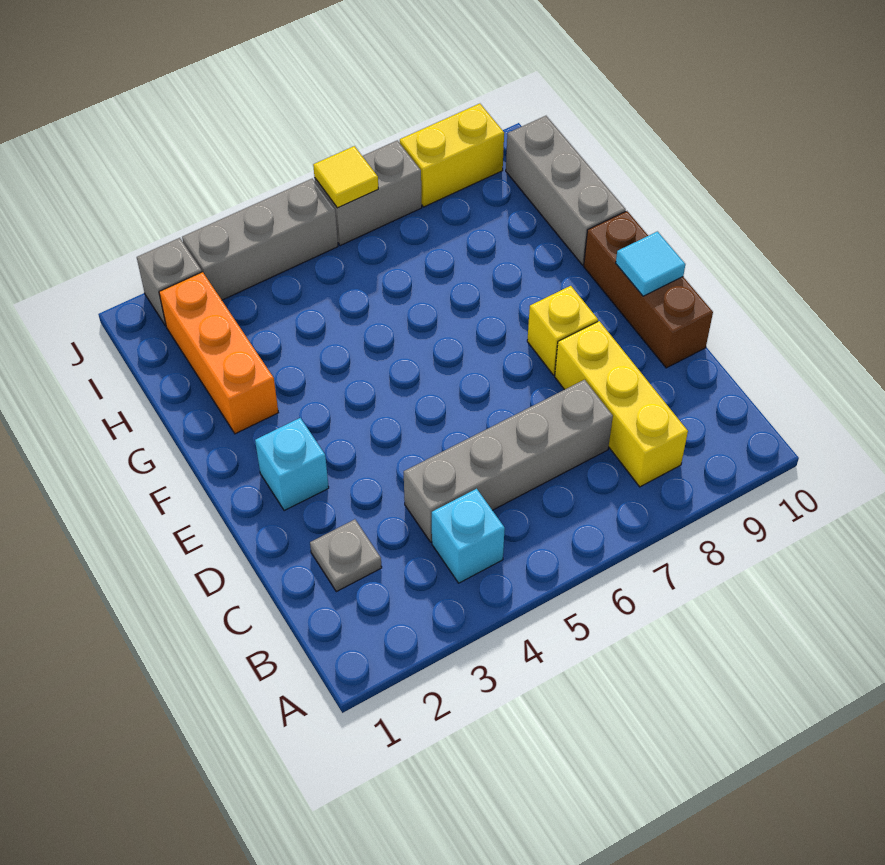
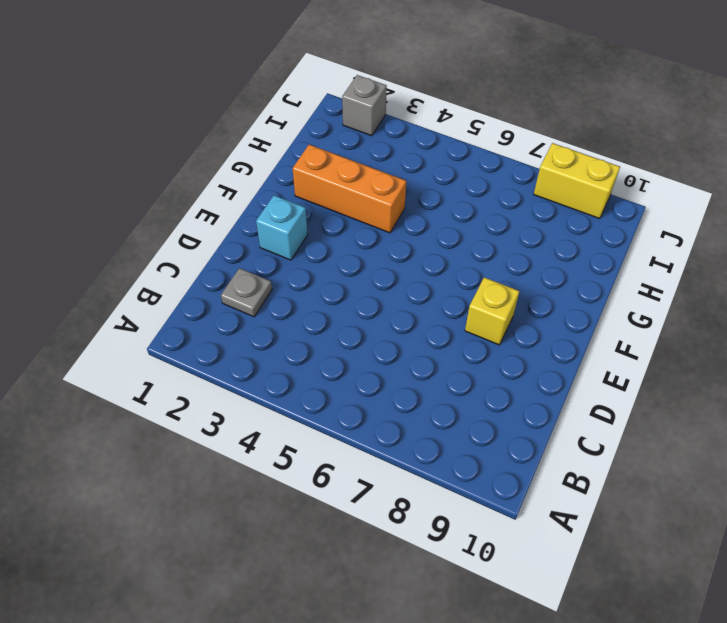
orange brick G2:G4 level 1 -> orange brick G2:I2 level 1
none -> cyan brick B4 level 1
none -> yellow brick B8:D8 level 1
none -> grey brick C4:C7 level 1

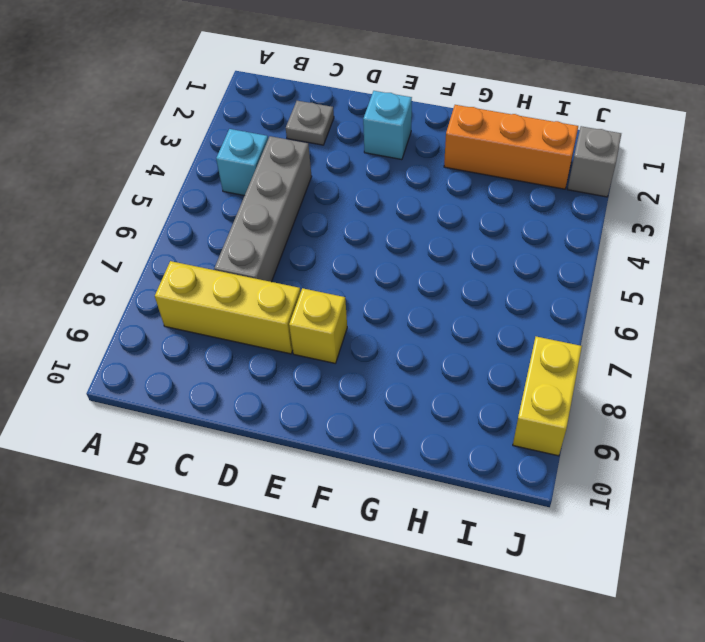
none -> brown brick D10:F10 level 1
none -> grey brick G10:I10 level 1
none -> grey brick J3:J5 level 1

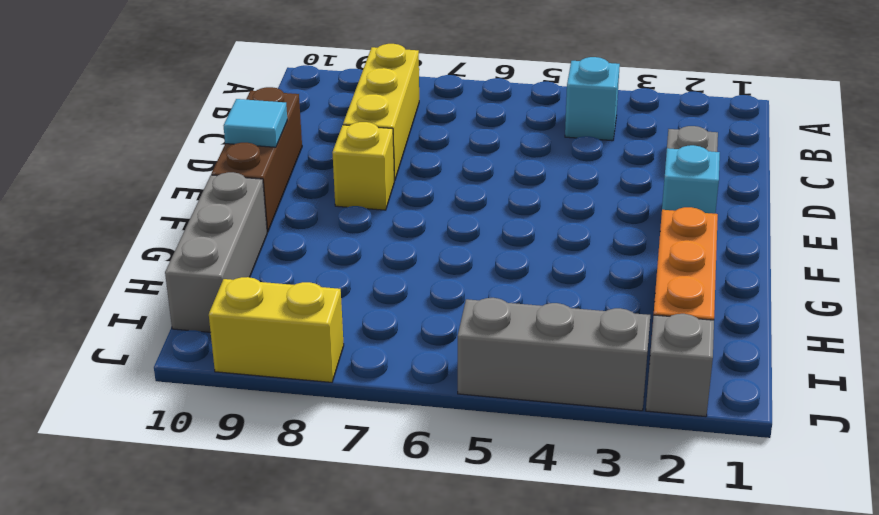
none -> grey brick C4:C7 level 1
none -> grey brick J6:J7 level 1
none -> yellow tile J6 level 2

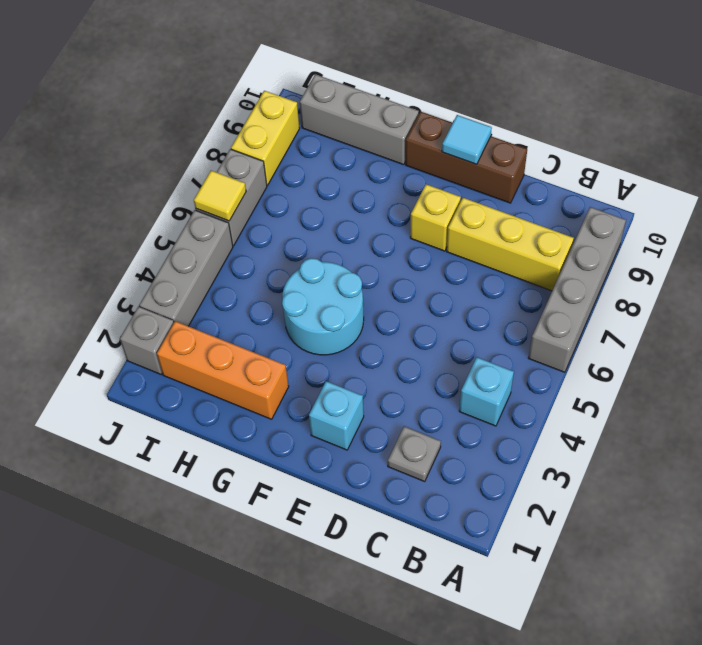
grey brick A6:A9 level 1 -> grey brick C4:C7 level 1
cyan round brick F4:G5 level 1 -> none

